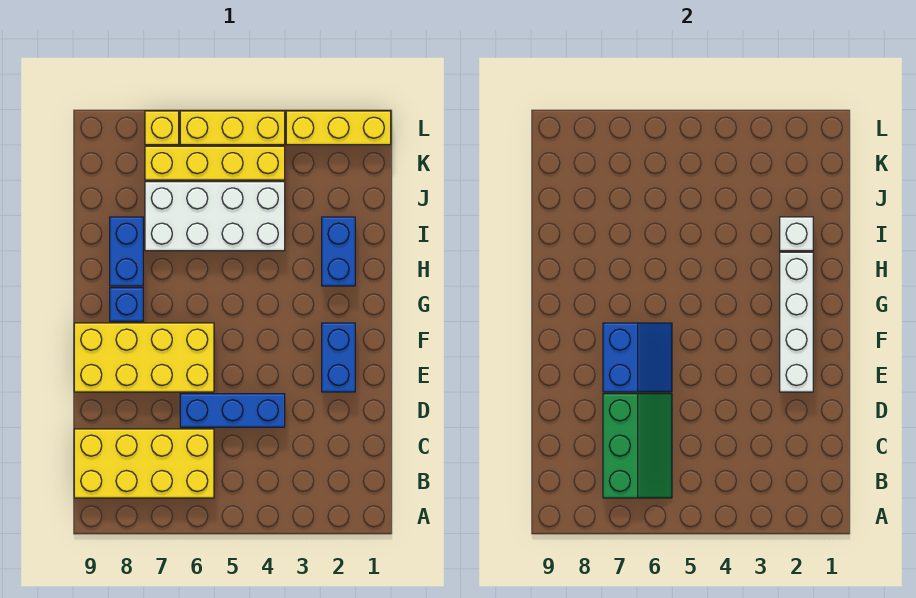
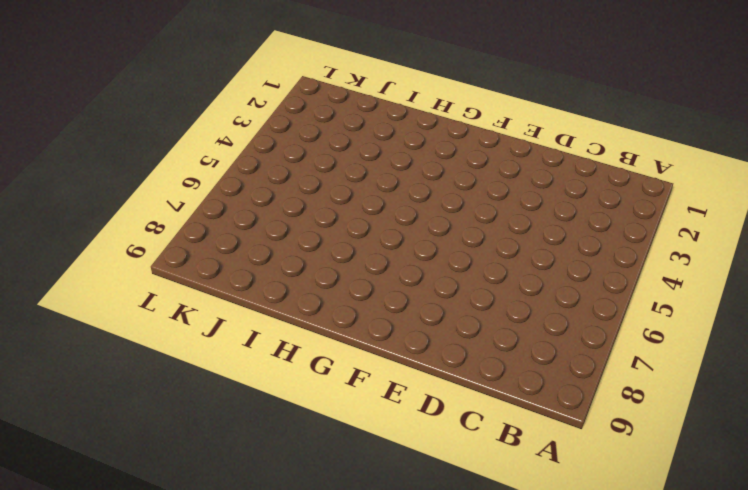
none -> yellow brick B6:C9 level 1
none -> blue brick D4:D6 level 1
none -> blue brick E2:F2 level 1

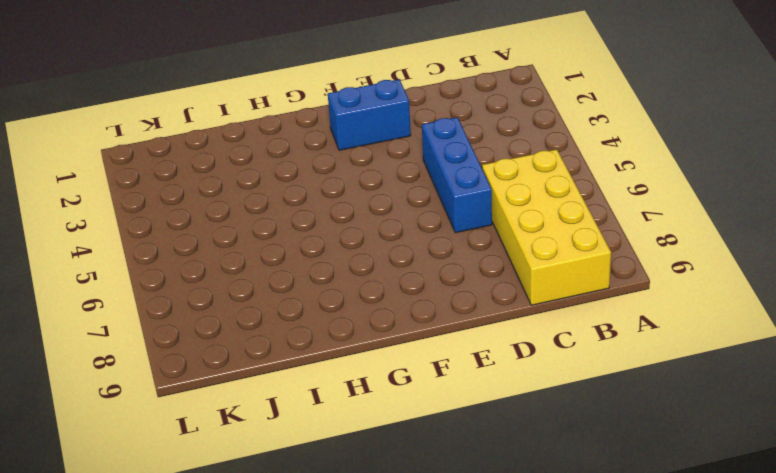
none -> yellow brick E6:F9 level 1
none -> blue brick G8 level 1
none -> blue brick H2:I2 level 1

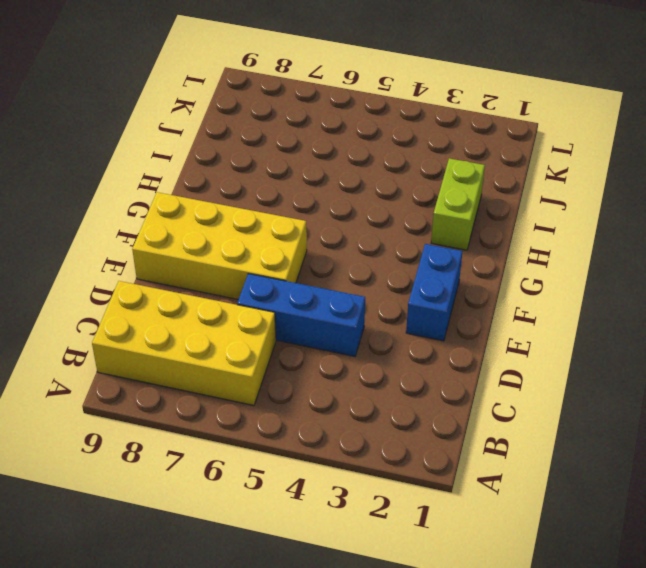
lime brick H2:I2 level 1 -> blue brick H2:I2 level 1
none -> blue brick G8 level 1
none -> blue brick H8:I8 level 1
none -> white brick I4:J7 level 1

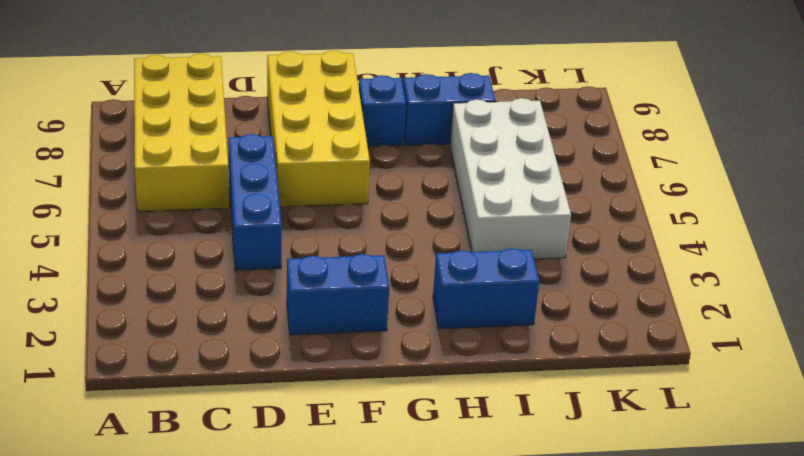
none -> yellow brick K4:K7 level 1
none -> yellow brick L1:L3 level 1
none -> yellow brick L4:L6 level 1

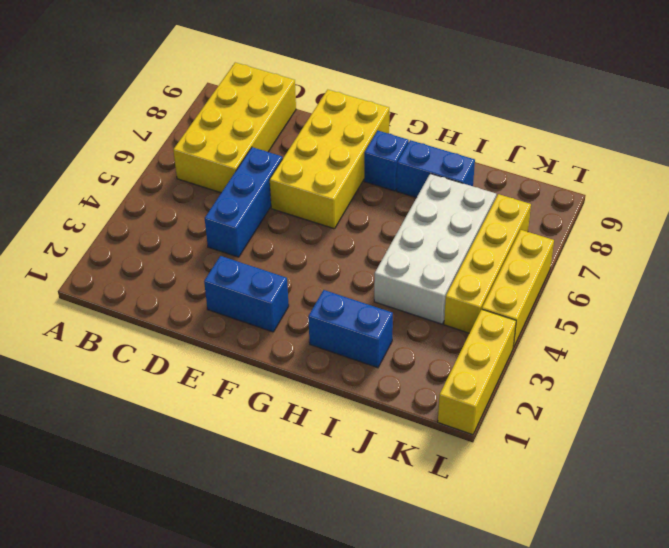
none -> yellow brick L7 level 1
none -> green slope B6:D7 level 2 top 7
none -> white brick E2:H2 level 2

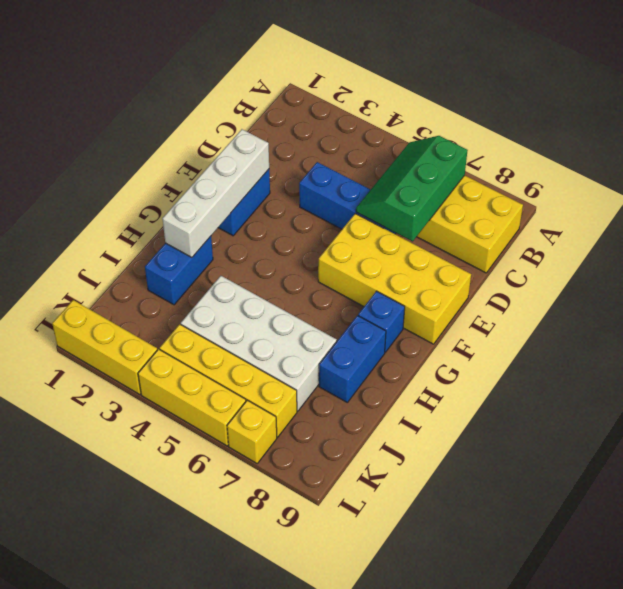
none -> blue slope E6:F7 level 2 top 7
none -> white brick I2 level 2

